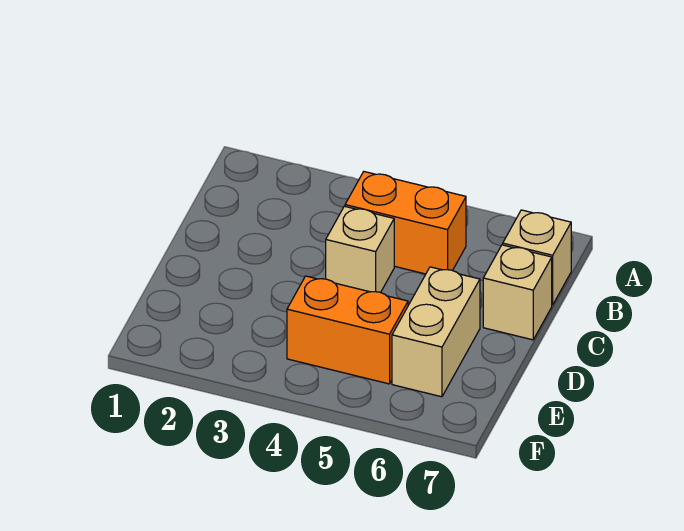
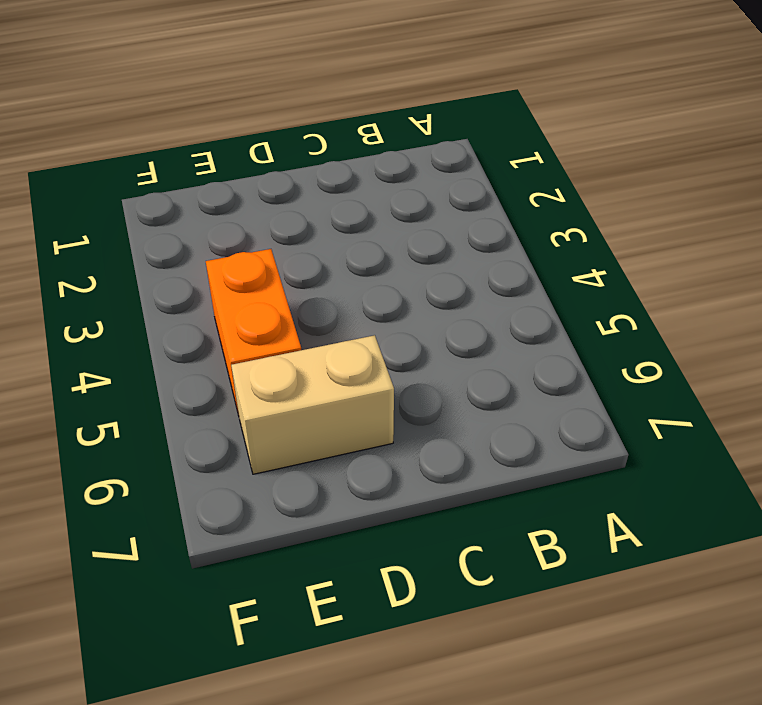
none -> orange brick B4:B5 level 1
none -> tan brick B7 level 1

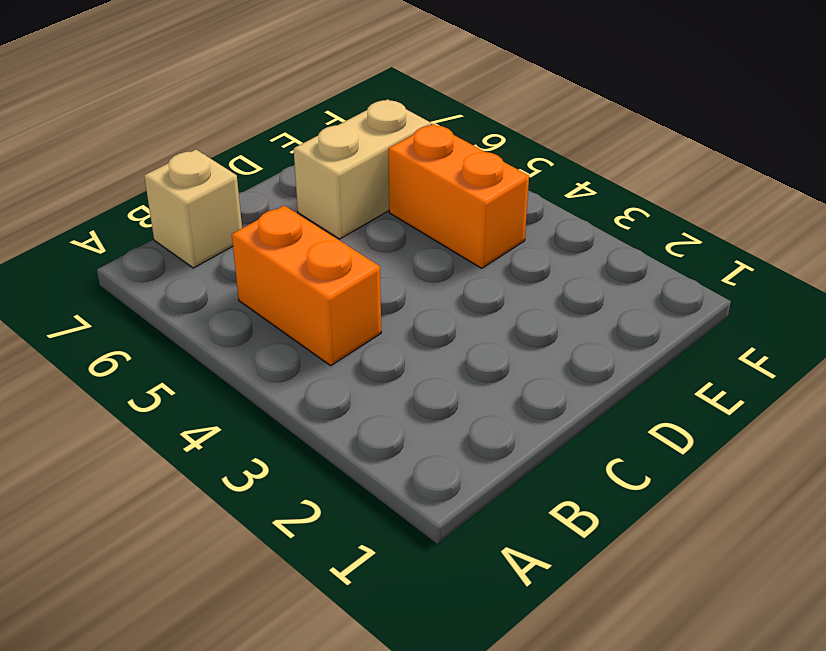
none -> tan brick C4 level 1
none -> tan brick C7 level 1

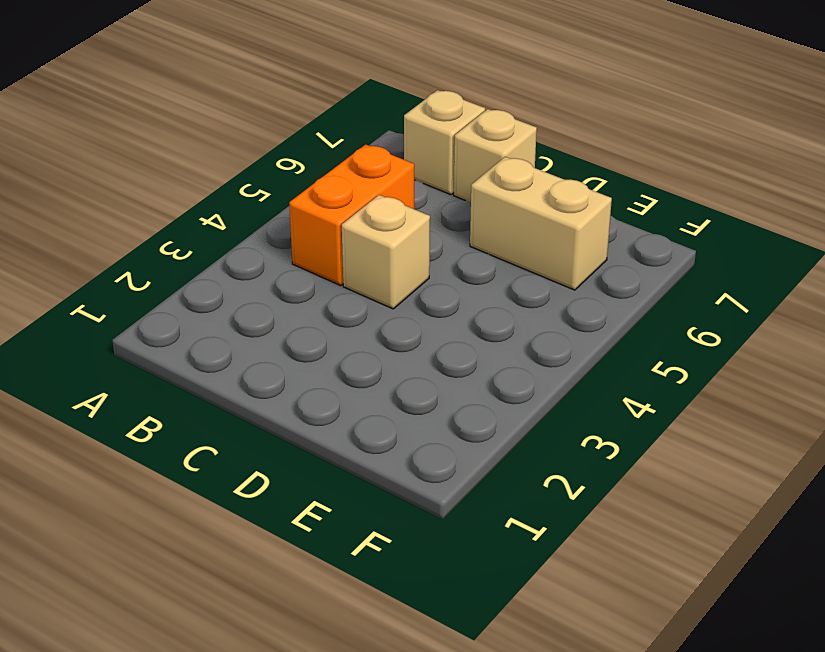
none -> orange brick E4:E5 level 1

